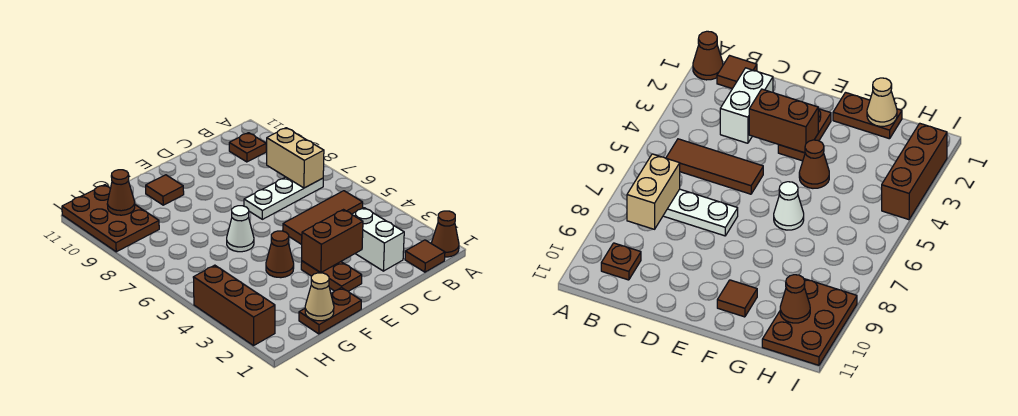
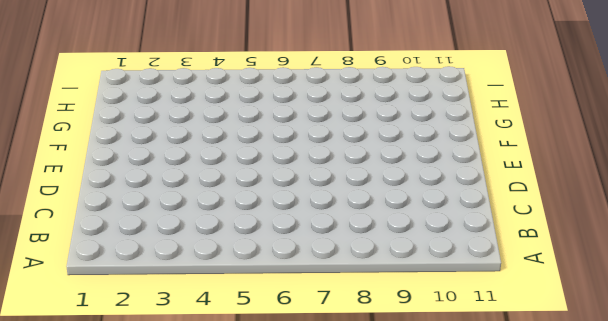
none -> brown cone A1 level 1
none -> brown tile B1 level 1
none -> brown tile B5:D5 level 1

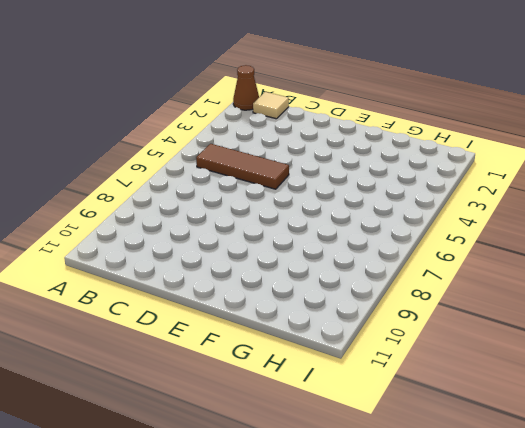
tan tile B1 level 1 -> brown tile B1 level 1
none -> white plate B7:D7 level 1
none -> brown plate B10 level 1
none -> white brick C2:C3 level 1

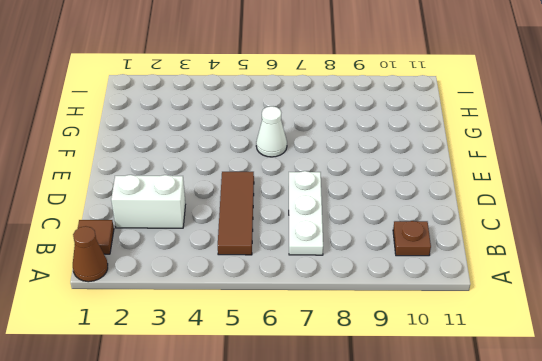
none -> brown plate E2:E3 level 1
none -> brown plate F1:G1 level 1
none -> brown cone F4 level 1

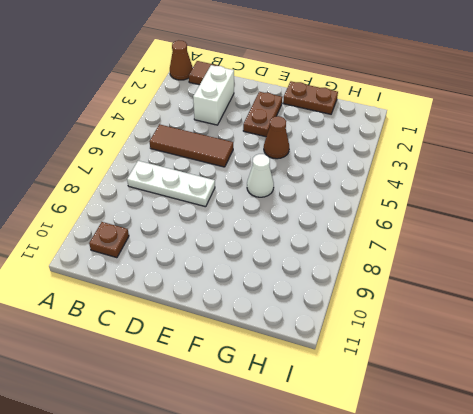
none -> brown tile F10 level 1
none -> brown plate H9:I11 level 1
none -> brown brick I2:I4 level 1

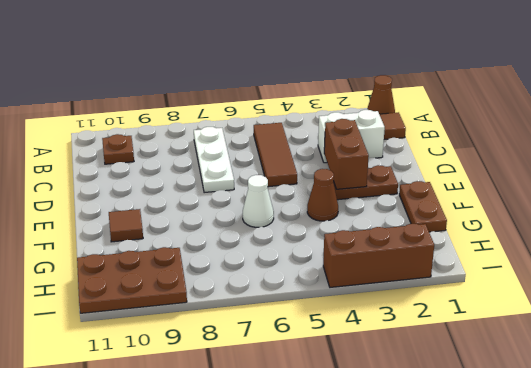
none -> tan brick B7:B8 level 2
none -> tan cone G1 level 2
none -> brown cone H10 level 2

